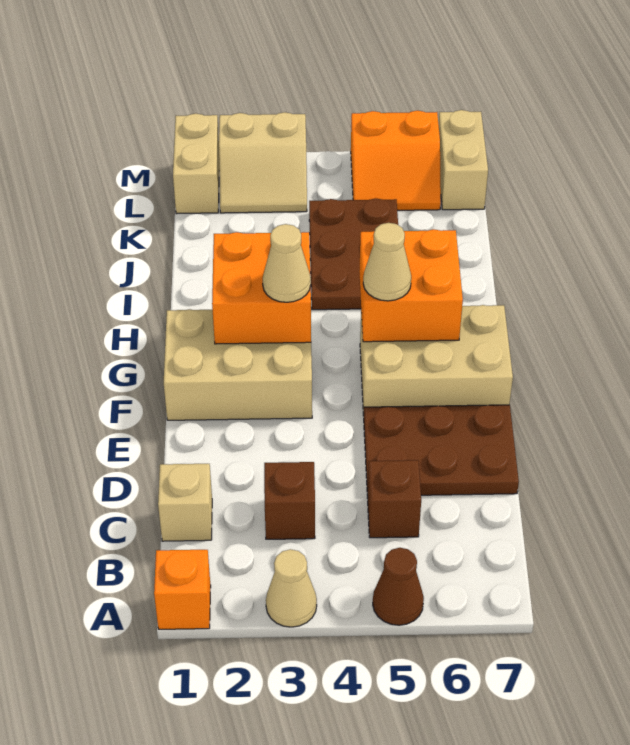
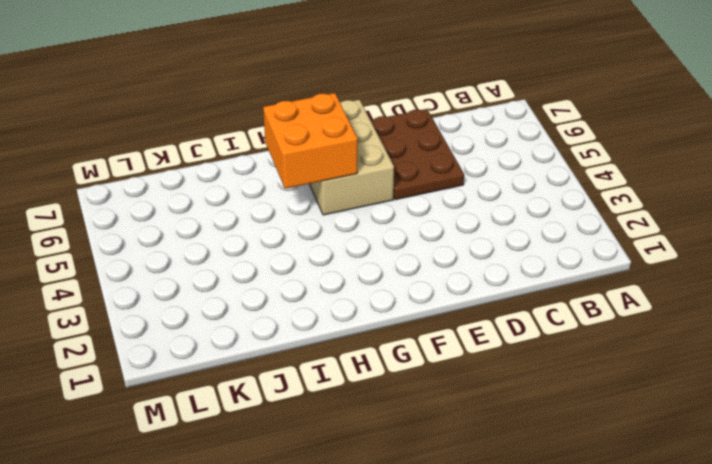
none -> orange brick A1 level 1
none -> tan cone A3 level 1
none -> brown cone A5 level 1

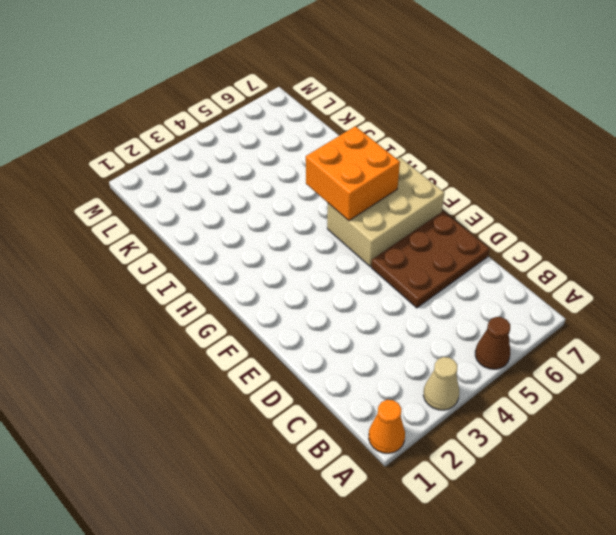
orange cone A1 level 1 -> orange brick A1 level 1
none -> tan brick C1 level 1
none -> brown brick C3 level 1
none -> brown brick C5 level 1

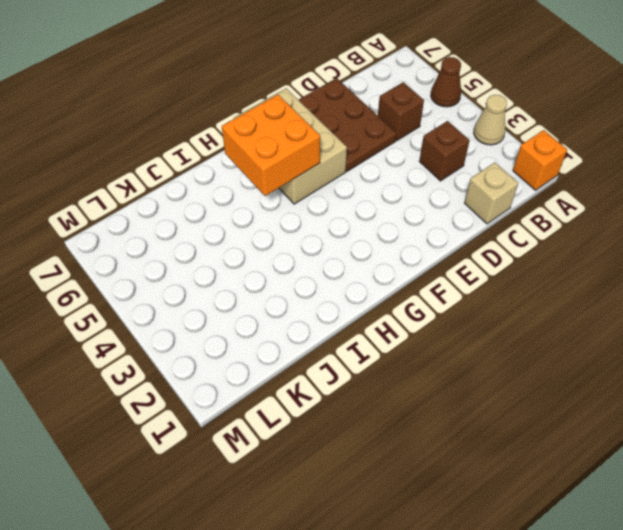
none -> tan brick F1:G3 level 1
none -> brown plate I4:K5 level 1
none -> tan brick L1:M1 level 1

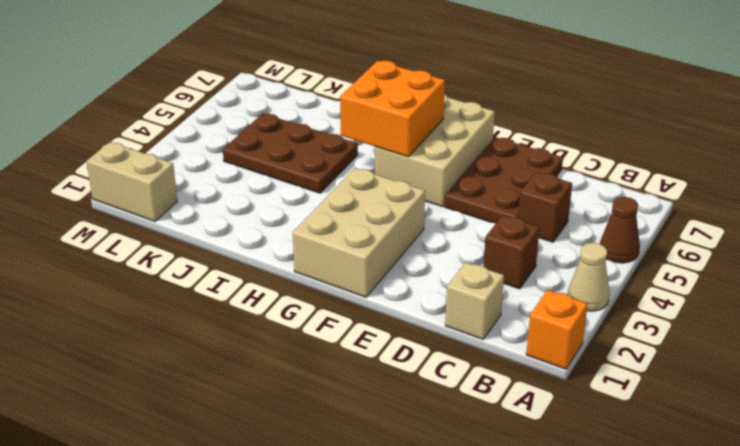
none -> tan slope L2:M3 level 1 top M
none -> orange slope L5:M6 level 1 top M
none -> tan brick L7:M7 level 1

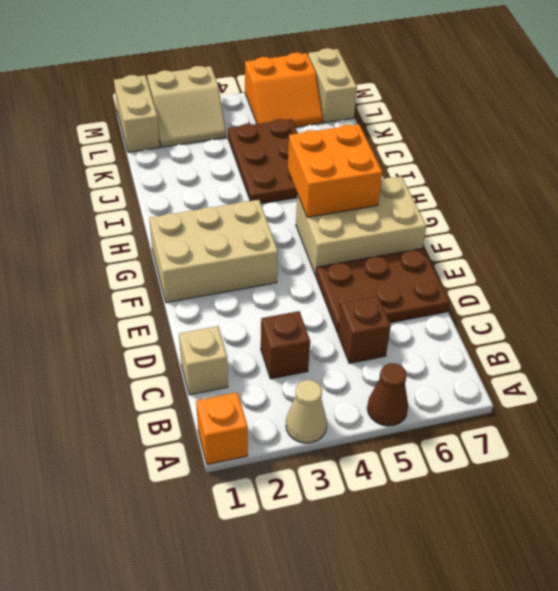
none -> orange brick G2:H3 level 2
none -> tan cone G3 level 3
none -> tan cone G5 level 3

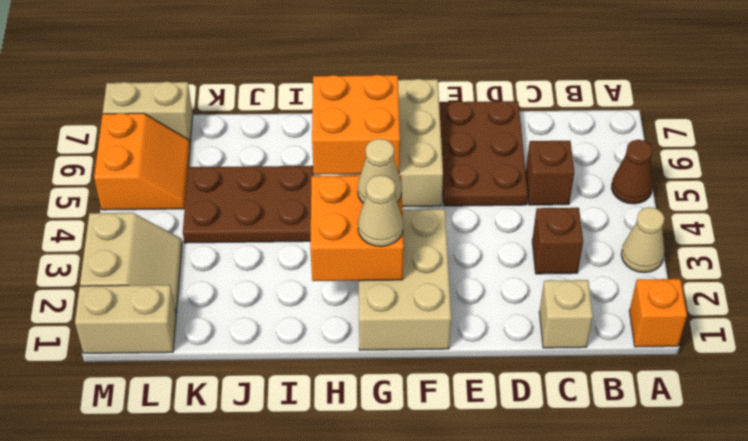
tan cone G2 level 3 -> tan cone G5 level 3

